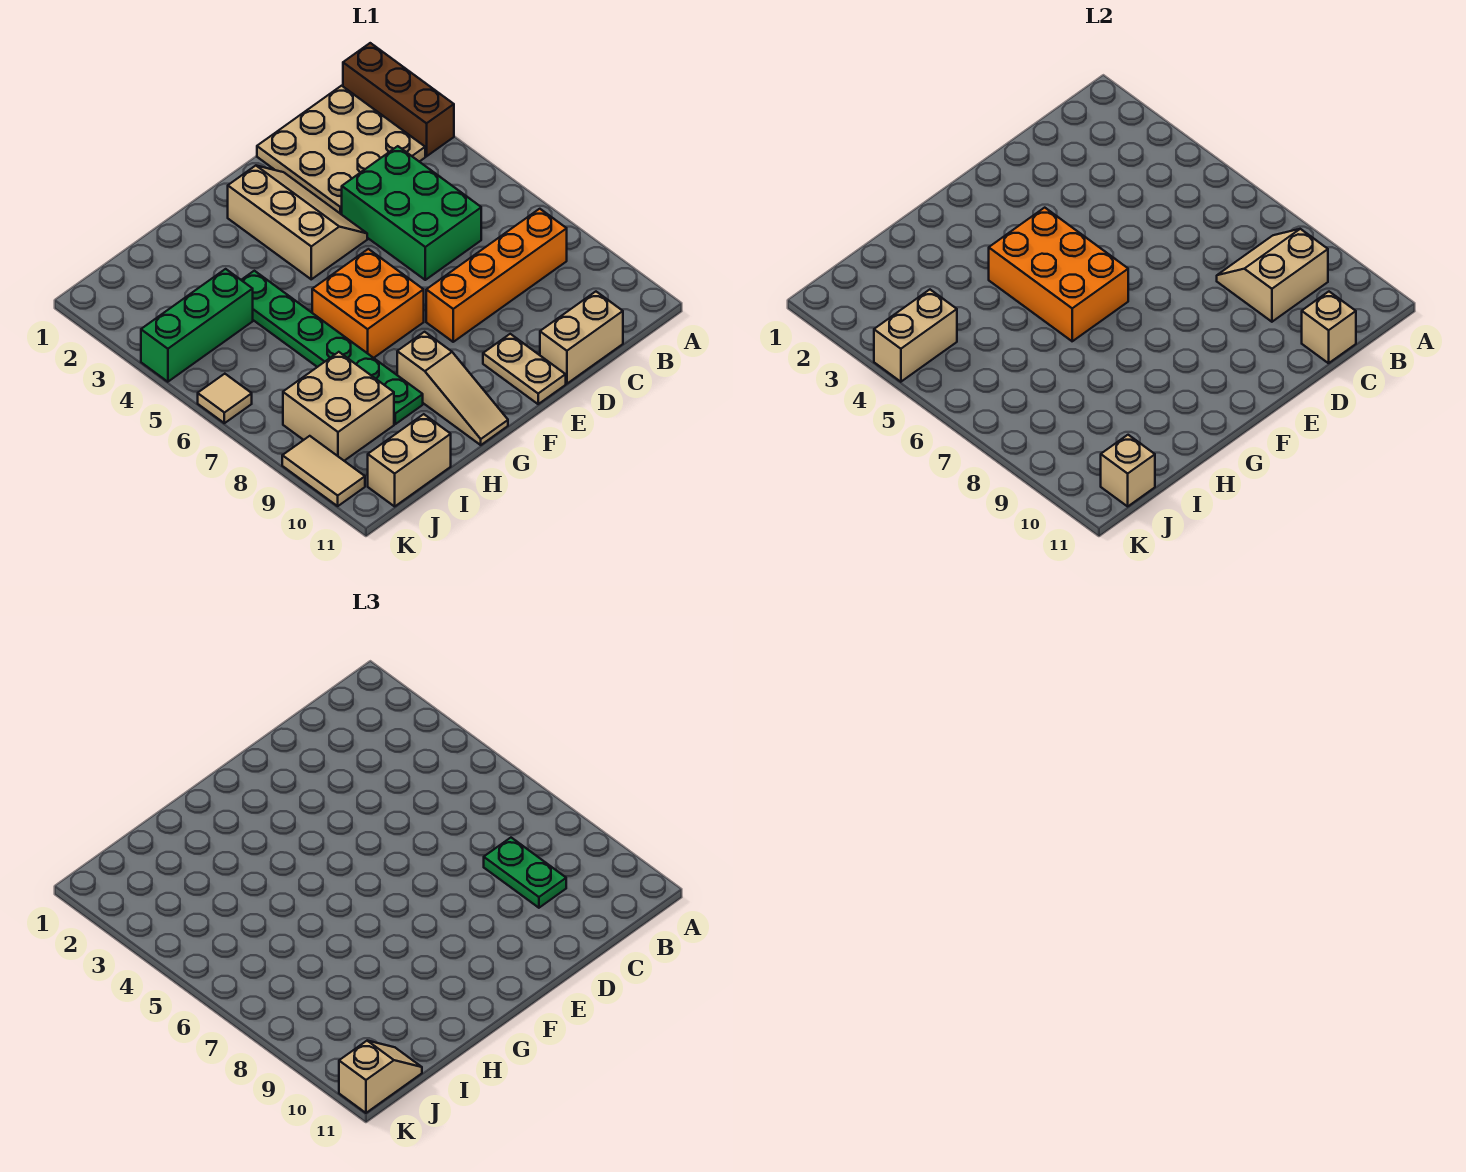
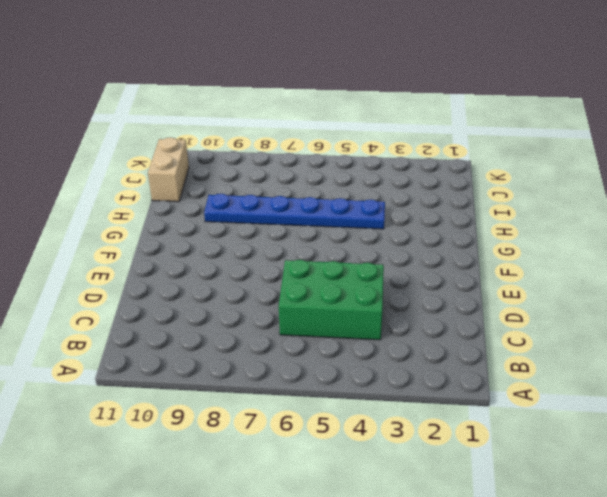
blue plate H4:H9 level 1 -> green plate H4:H9 level 1
none -> brown brick A1:A3 level 1
none -> tan plate B1:D3 level 1
none -> orange brick B8:E8 level 1

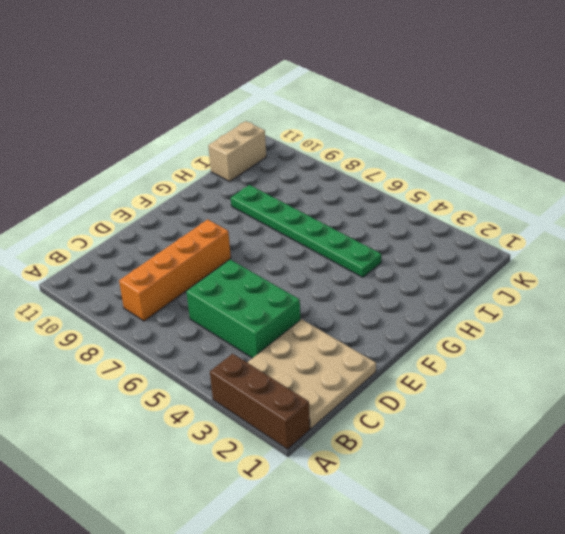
none -> tan brick C11:D11 level 1
none -> tan slope E2:F4 level 1 top F
none -> tan plate E10:E11 level 1

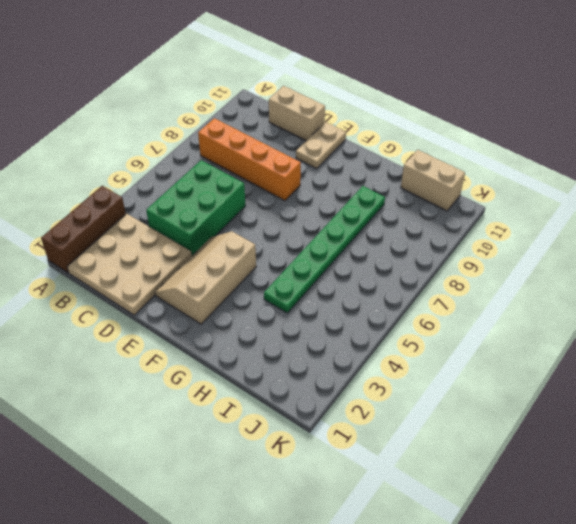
none -> orange brick F6:G7 level 1
none -> tan slope G9:G11 level 1 top 9
none -> green brick I4:K4 level 1

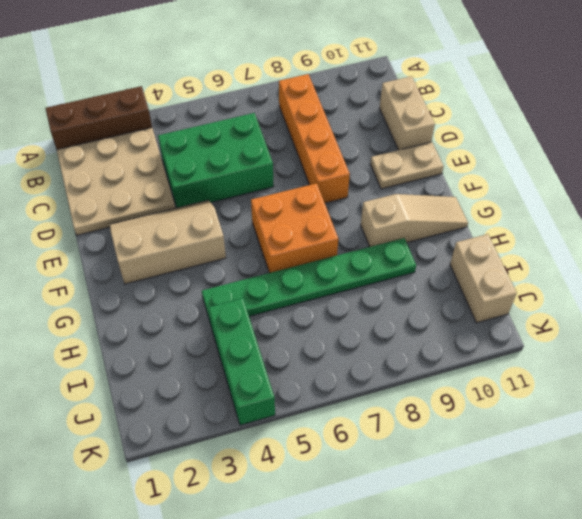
none -> tan brick I8:J9 level 1
none -> tan tile K6 level 1
none -> tan tile K9:K10 level 1

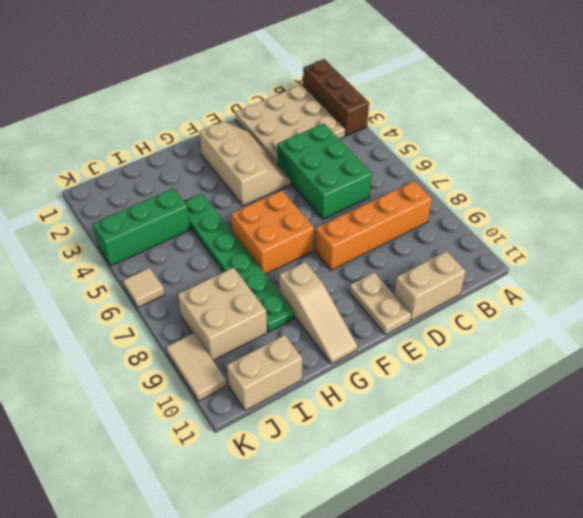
none -> tan slope B8:C9 level 2 top 9
none -> tan brick C11 level 2
none -> orange brick F4:G6 level 2

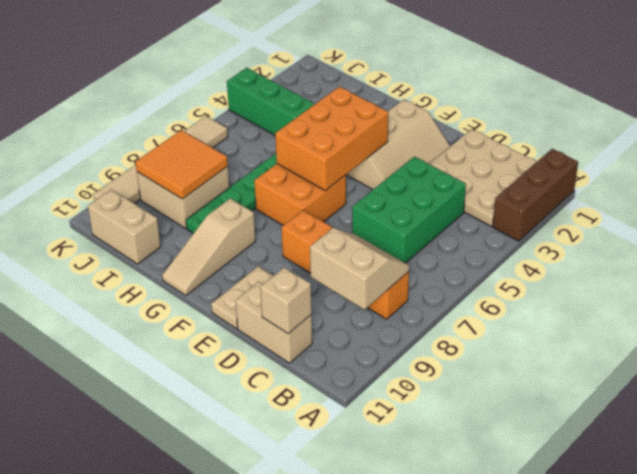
orange tile I8:J9 level 2 -> none
none -> tan brick J4:K4 level 2
none -> tan brick J11 level 2
none -> green plate C8:C9 level 3

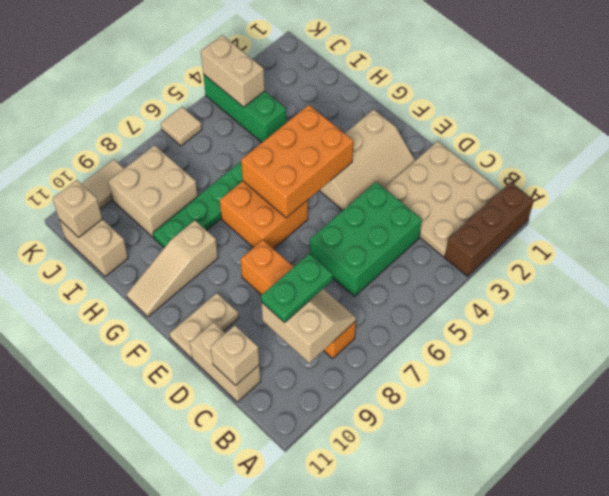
none -> tan slope J11:K11 level 3 top K

